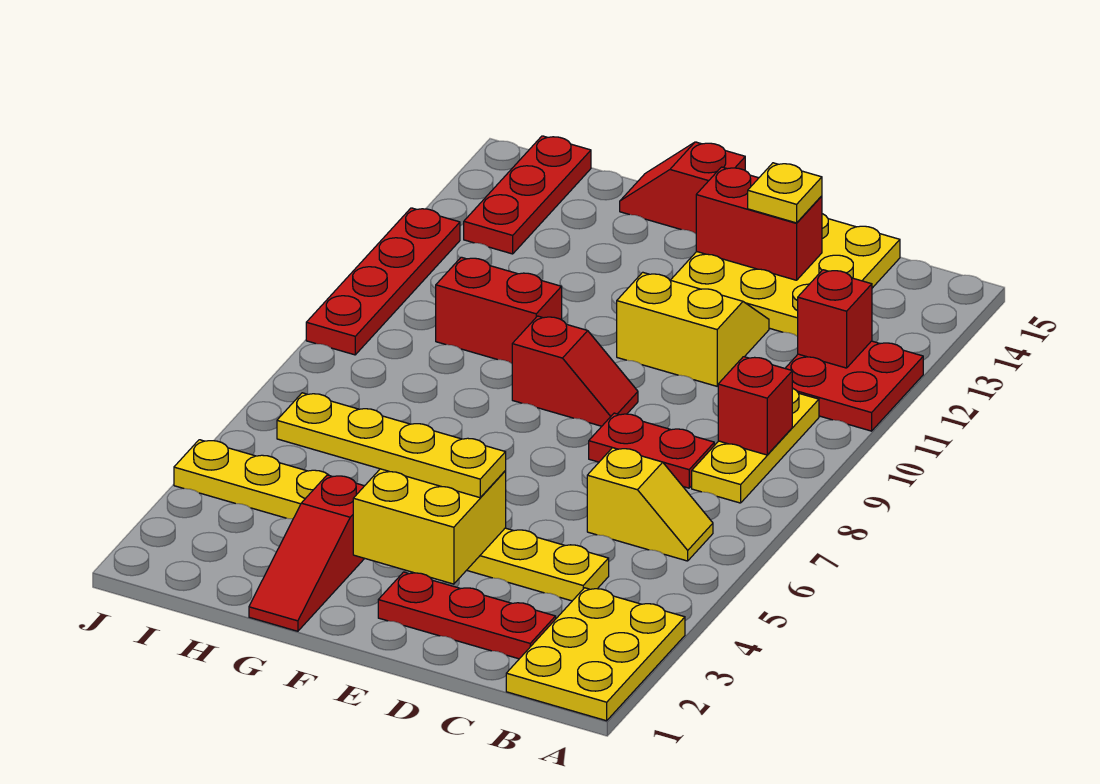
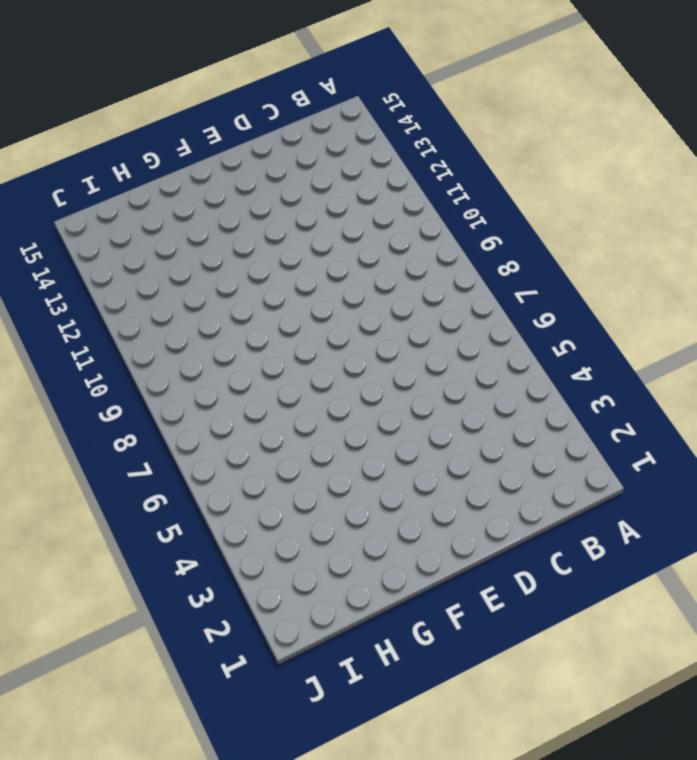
none -> yellow plate A1:B3 level 1
none -> red plate A11:B12 level 1
none -> yellow slope B6:C6 level 1 top C

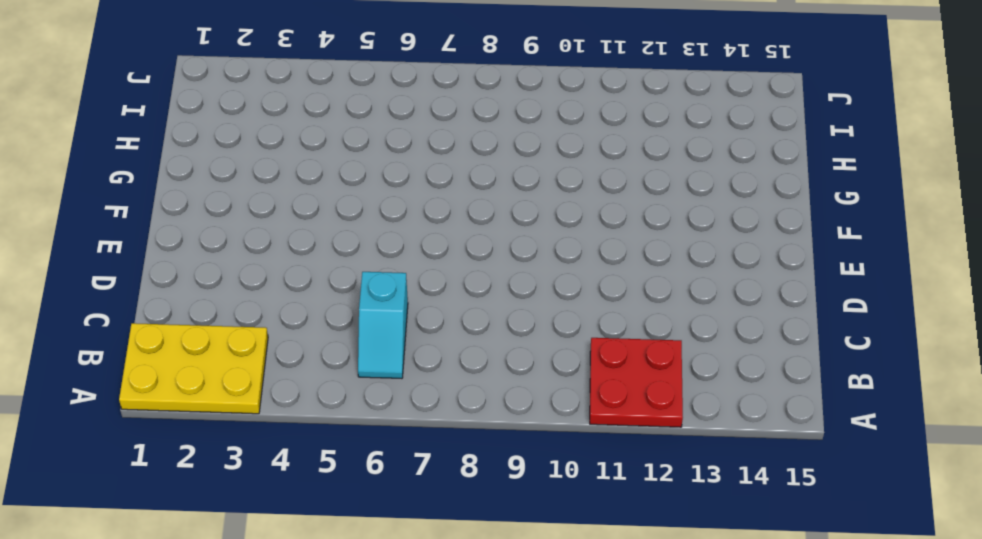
cyan slope B6:C6 level 1 top C -> yellow slope B6:C6 level 1 top C
none -> yellow plate B8:B10 level 1
none -> red plate C2:E2 level 1
none -> yellow plate C4:J4 level 1

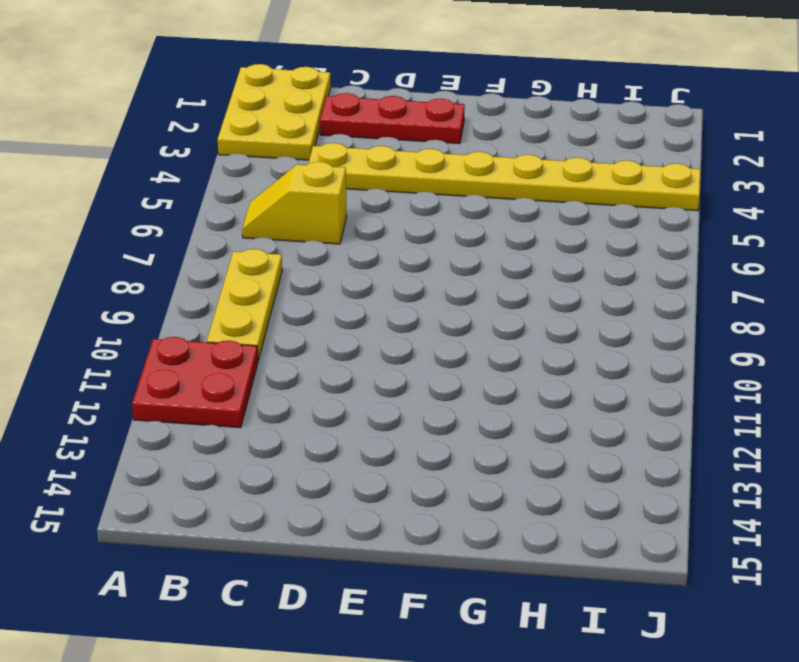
none -> red plate C8:D8 level 1
none -> yellow plate C13:E15 level 1
none -> yellow slope D11:E12 level 1 top 11

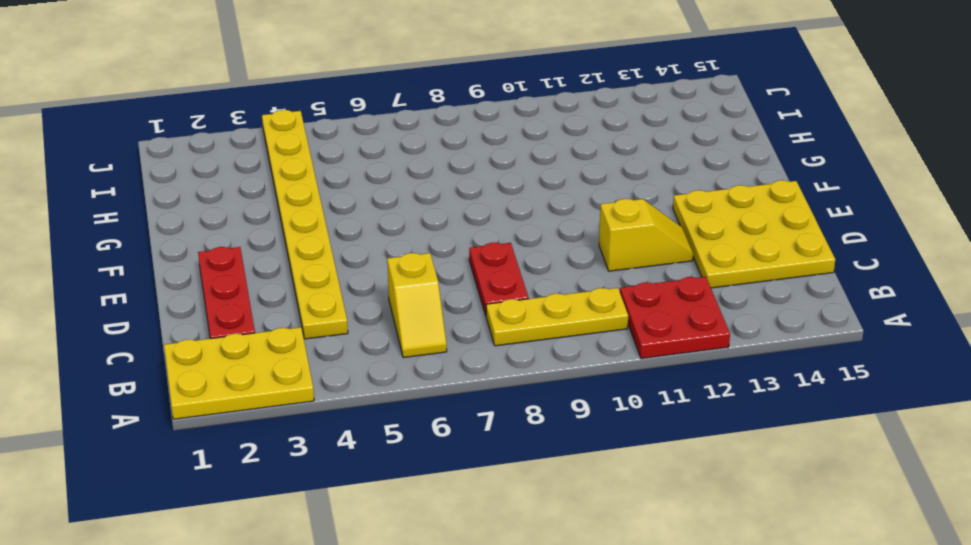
yellow slope D11:D12 level 1 top 11 -> yellow slope D11:E12 level 1 top 11
none -> red slope E9:F9 level 1 top F
none -> red slope F15:G15 level 1 top F
none -> red slope G1:G3 level 1 top 3

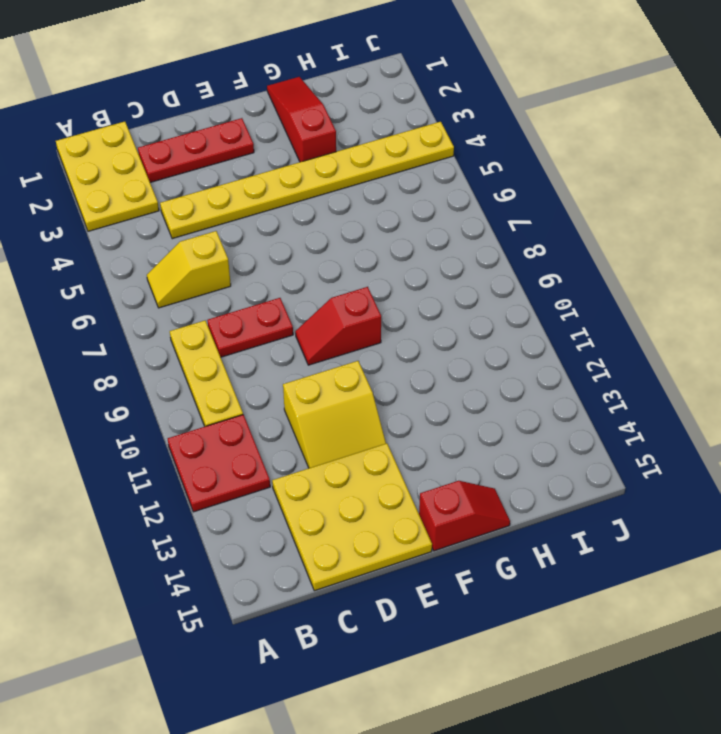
none -> red brick G10:H10 level 1
none -> red plate I13:I15 level 1
none -> red plate J9:J12 level 1

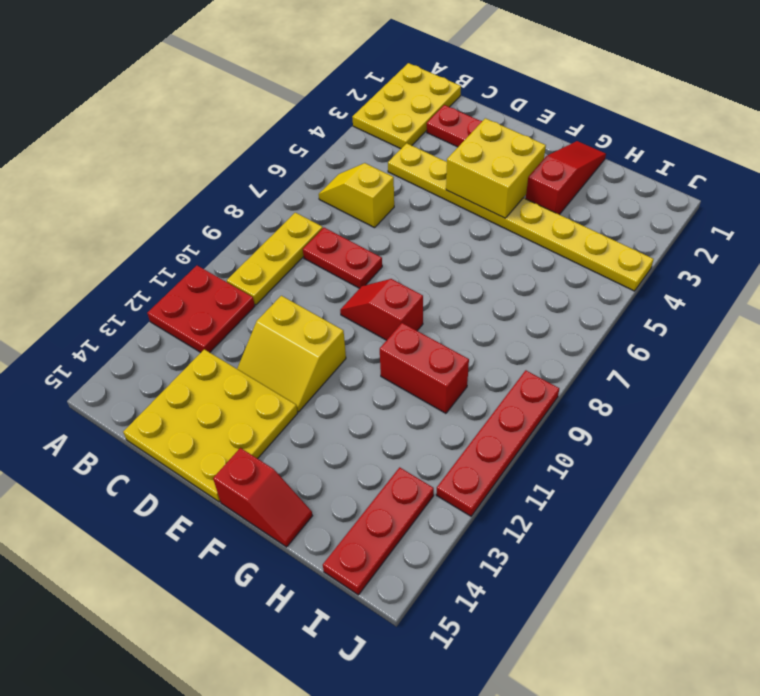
none -> red brick B9 level 2
none -> red brick B12 level 2
none -> red brick D14:E14 level 2

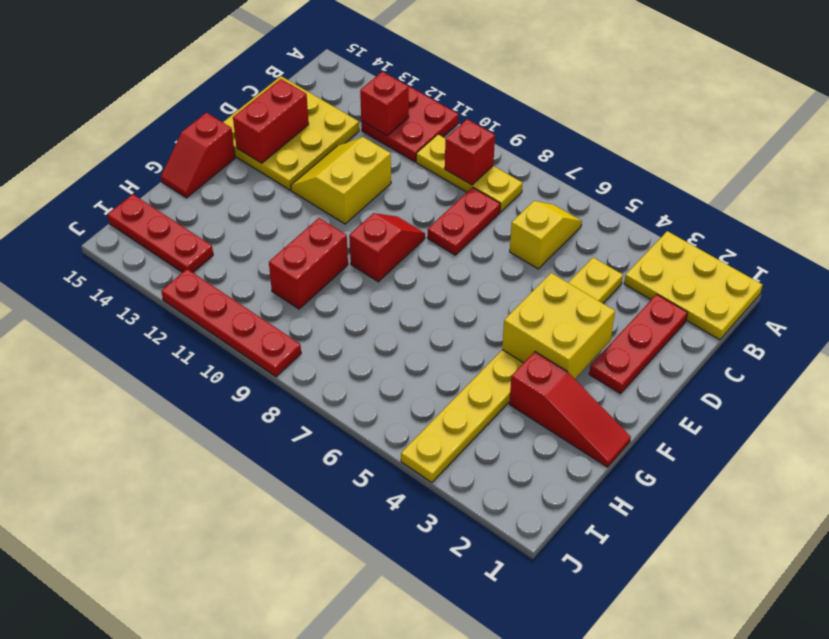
none -> yellow plate D14 level 3
none -> yellow plate E4:H4 level 3

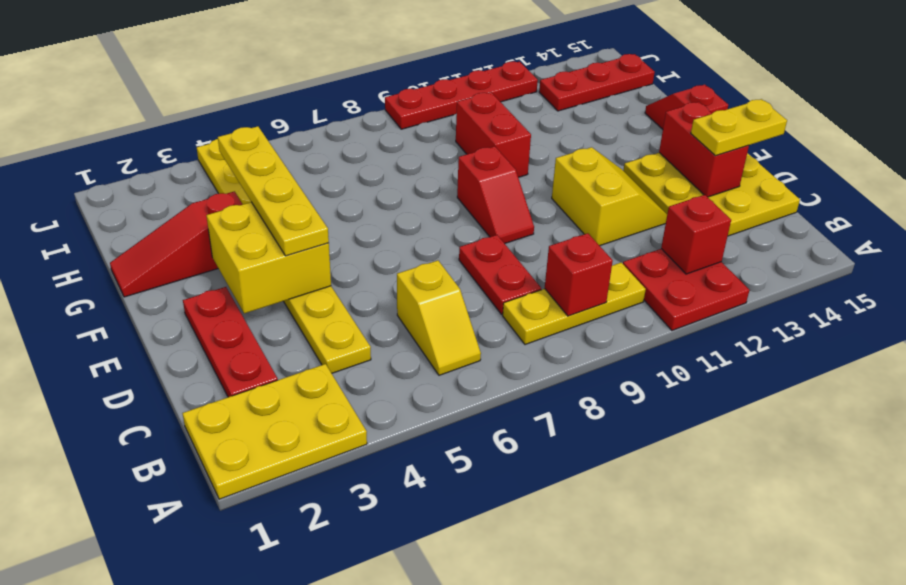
yellow plate D14:D15 level 3 -> yellow plate D14 level 3

